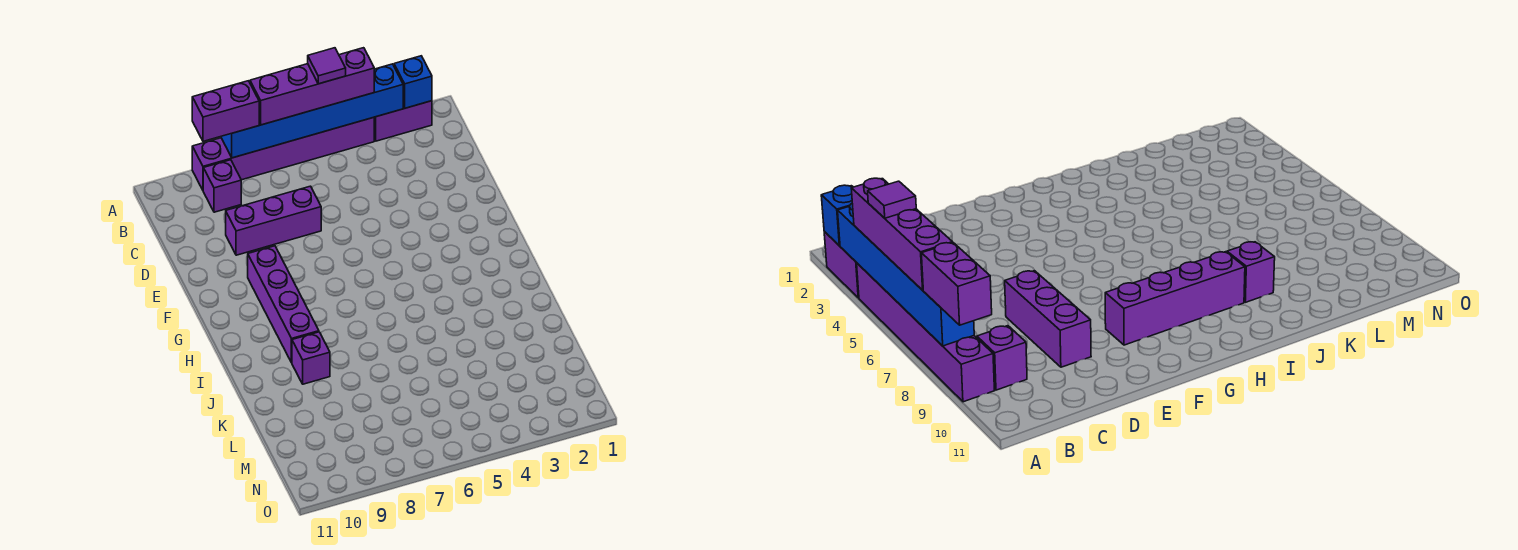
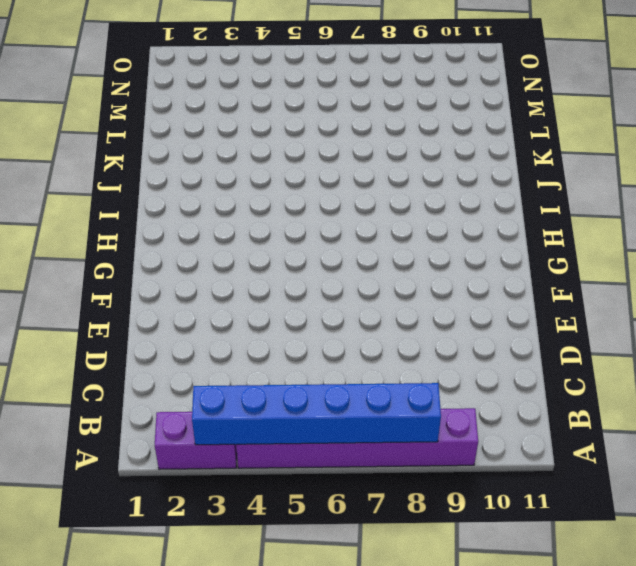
none -> purple brick B9 level 1
none -> purple brick D7:D9 level 1

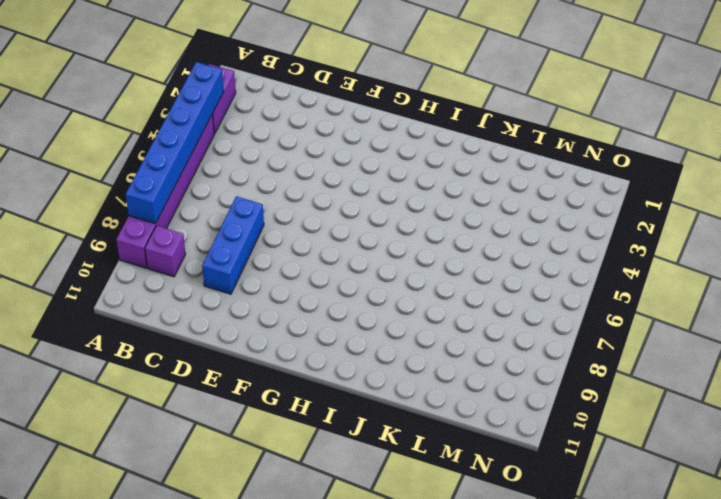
blue brick D7:D9 level 1 -> purple brick D7:D9 level 1
none -> purple brick F9:I9 level 1
none -> purple brick J9 level 1

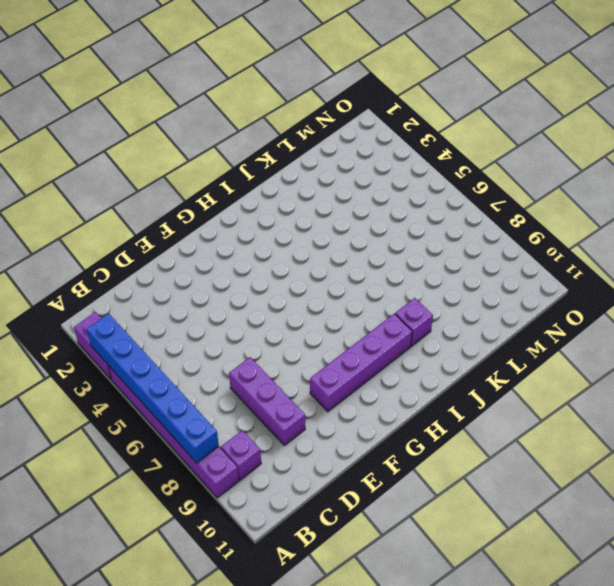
none -> blue brick A2 level 2
none -> purple brick A4:A7 level 3

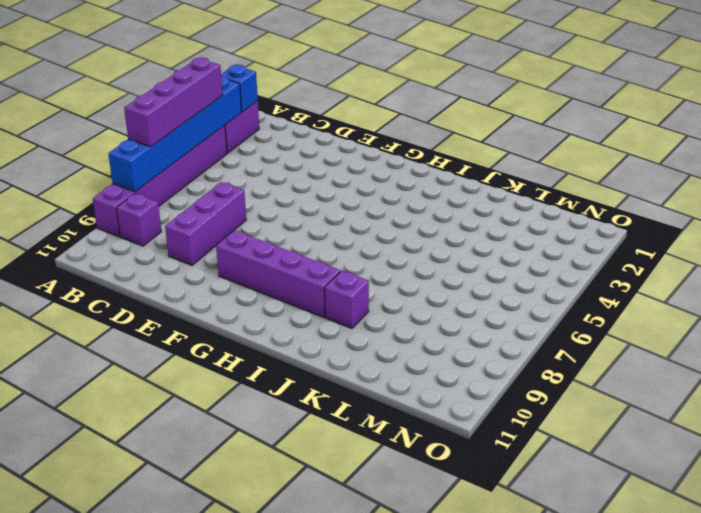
none -> purple brick A8:A9 level 3
none -> purple tile A5 level 4

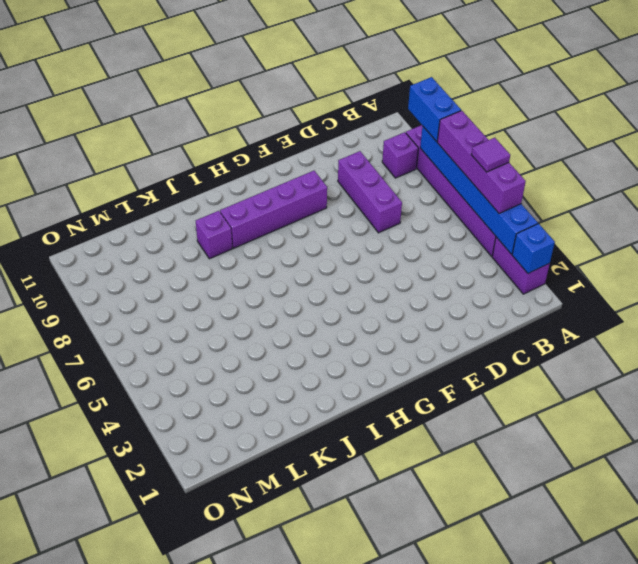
blue brick A8:A9 level 3 -> purple brick A8:A9 level 3

